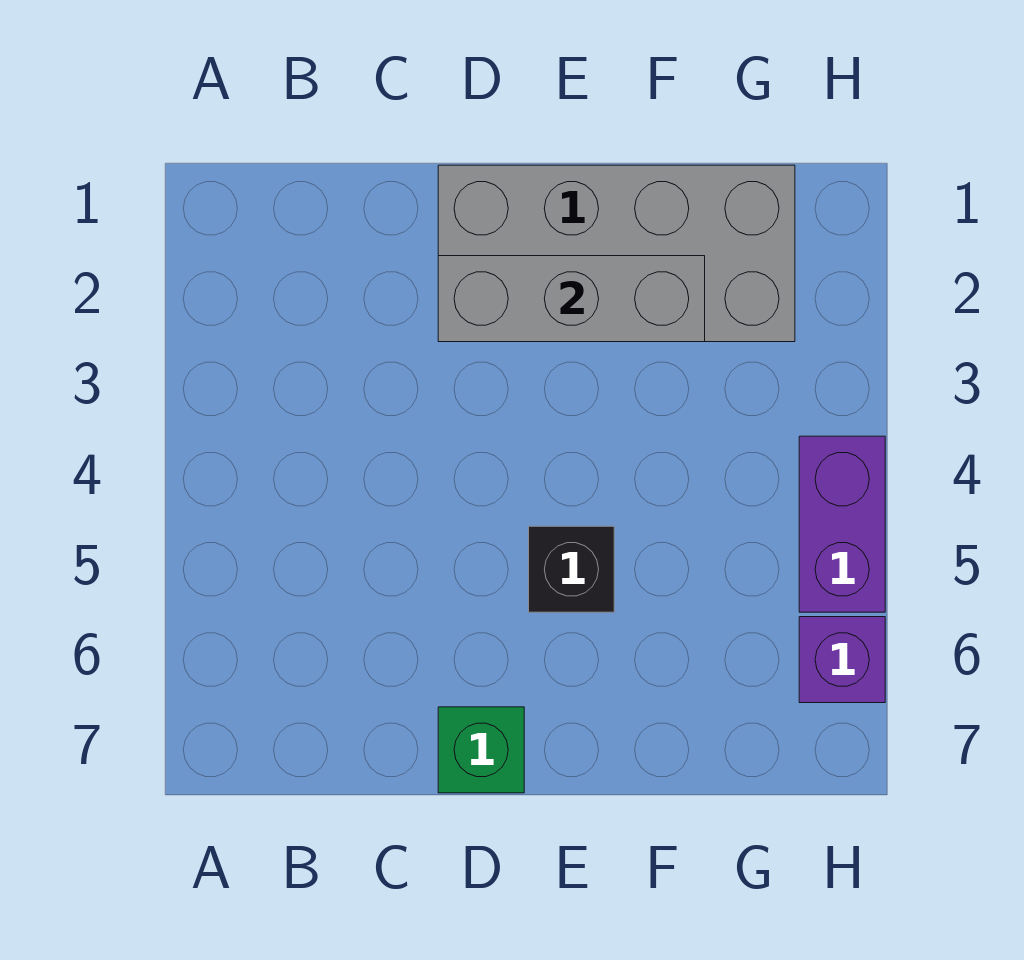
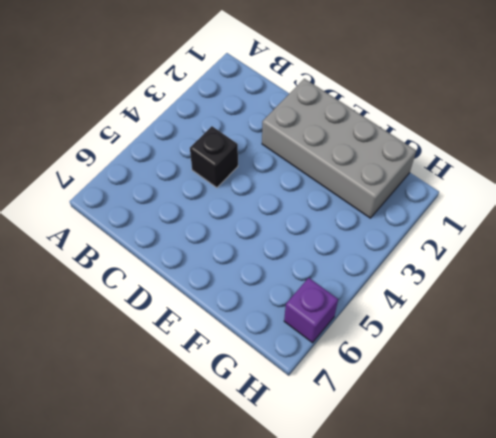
black brick C4 level 1 -> black brick E5 level 1
none -> green brick D7 level 1
none -> purple brick H4:H5 level 1

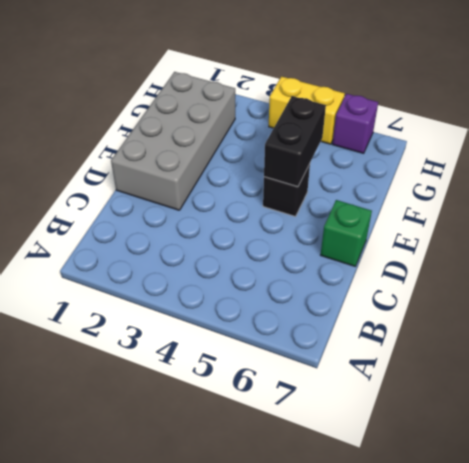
black brick E5:F5 level 2 -> none
yellow brick H4:H5 level 1 -> purple brick H4:H5 level 1
none -> grey brick D2:F2 level 2

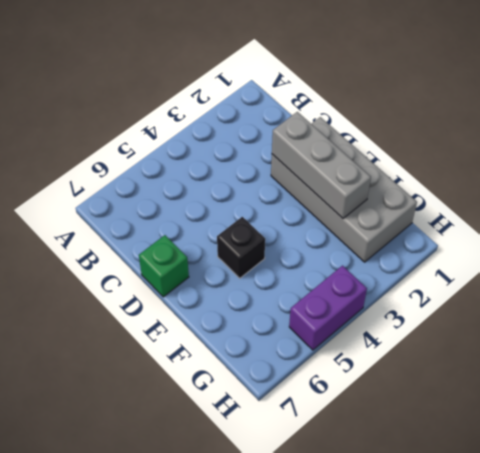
none -> purple brick H6 level 1

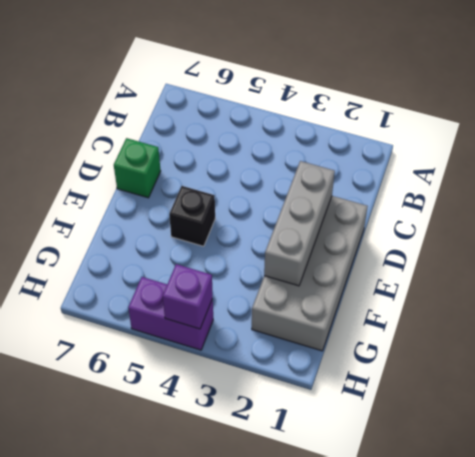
purple brick H4 level 2 -> purple brick H6 level 1

